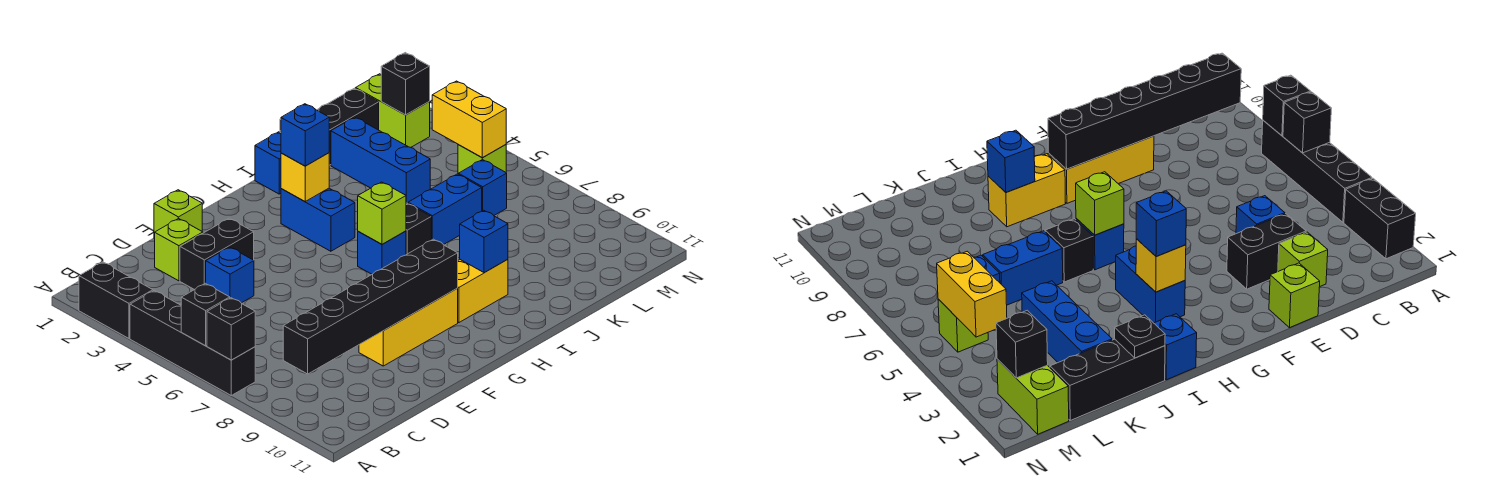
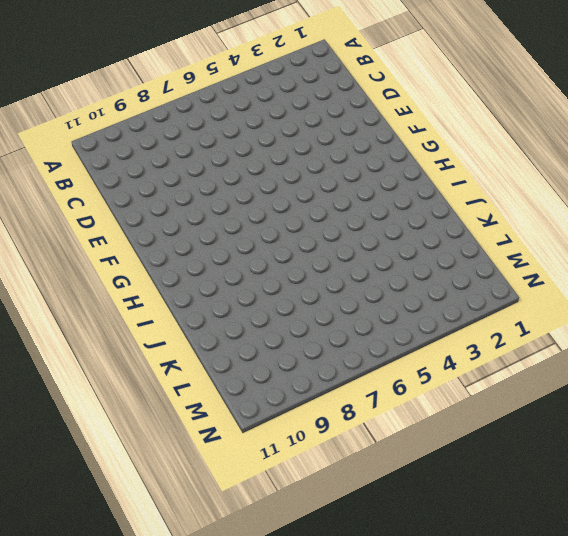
none -> black brick A2:A3 level 1
none -> black brick A4:A7 level 1
none -> lime brick D2 level 1

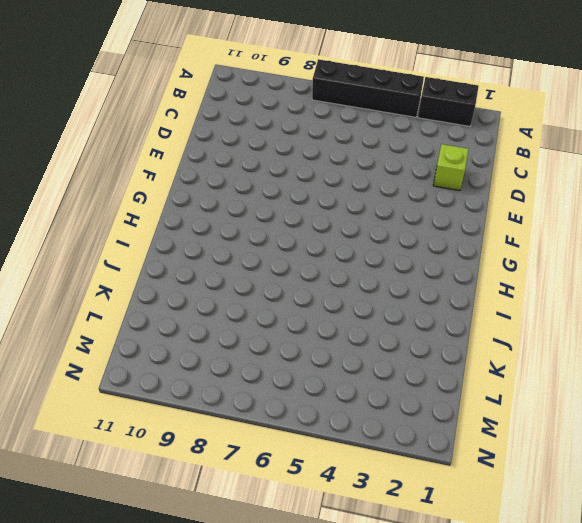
none -> black brick D3:E3 level 1
none -> blue brick D4 level 1
none -> lime brick E1 level 1

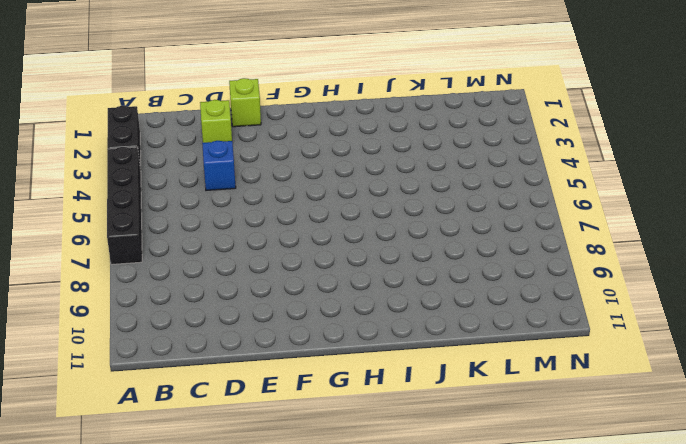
none -> black brick D3:E3 level 1
none -> yellow brick E9:G9 level 1
none -> blue brick H3:H4 level 1

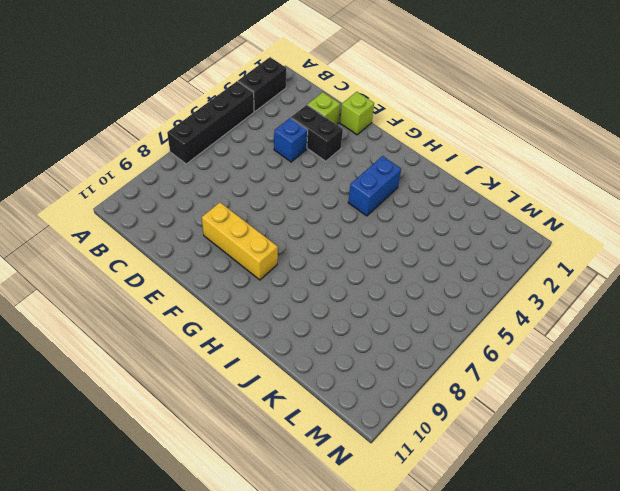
none -> blue brick H6 level 1
none -> yellow brick H9:I9 level 1
none -> blue brick I1 level 1

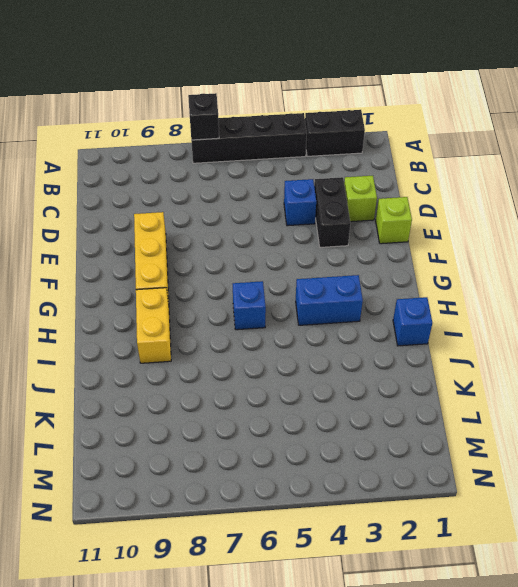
none -> black brick I6 level 1
none -> black brick J1:L1 level 1
none -> blue brick J6:K6 level 1

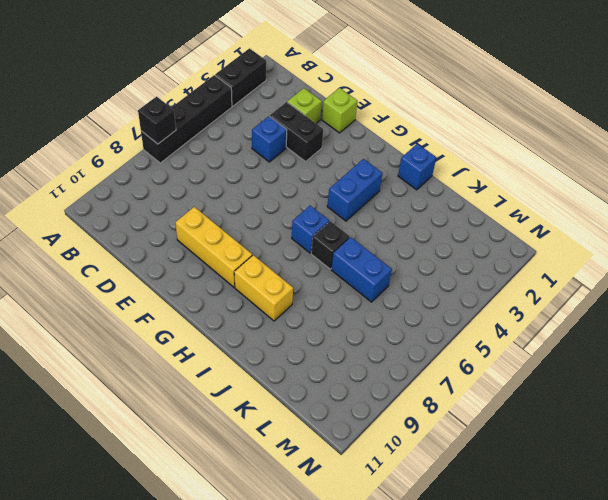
none -> black brick J1:L1 level 1
none -> blue brick K2:K4 level 1
none -> blue brick L6 level 1

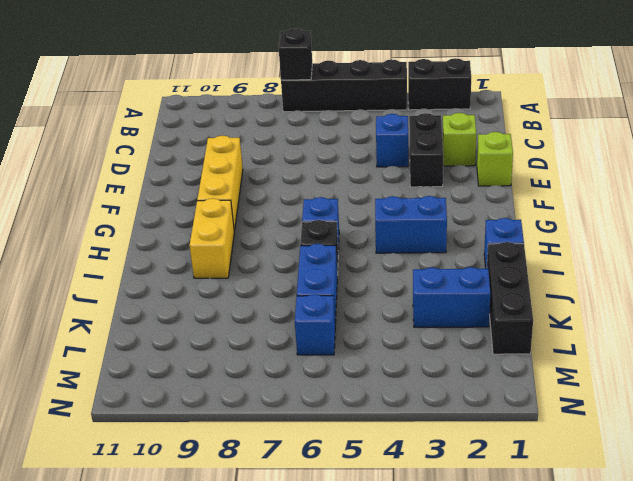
blue brick K2:K3 level 1 -> blue brick K2:K4 level 1
none -> lime brick M1:M2 level 1
none -> lime brick M5 level 1
none -> black brick A6 level 2

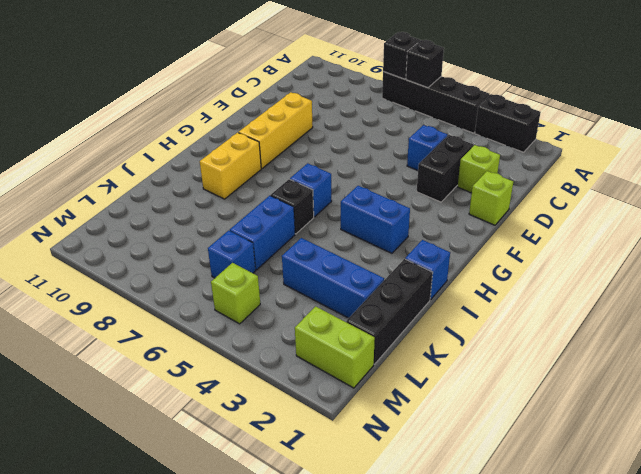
none -> black brick B9:G9 level 2
none -> yellow brick H3 level 2
none -> lime brick H6 level 2

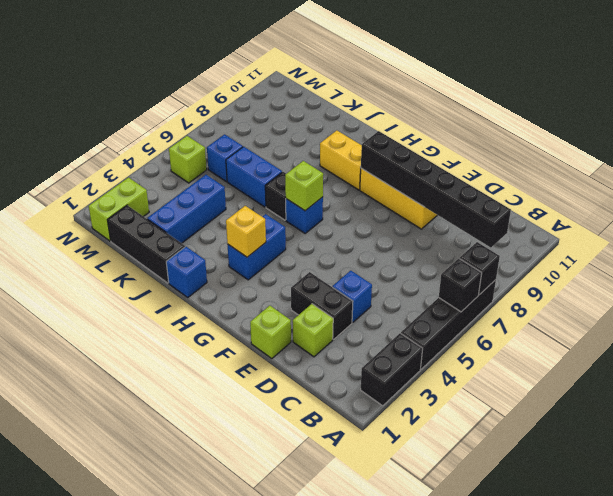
none -> blue brick I9 level 2
none -> black plate J1 level 2
none -> black brick M2 level 2

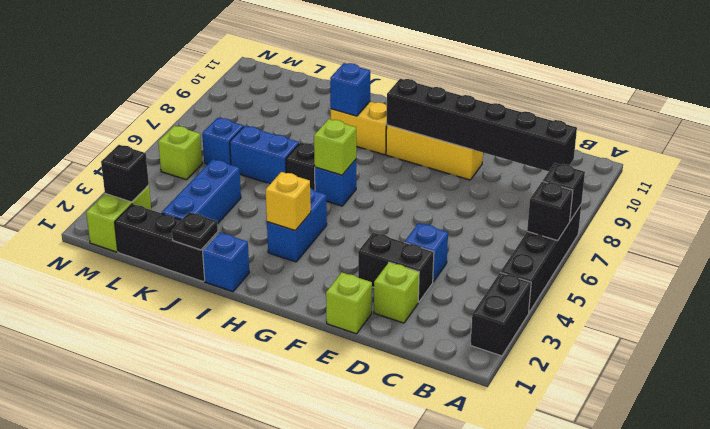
none -> yellow brick M4:M5 level 2
none -> blue brick H3 level 3

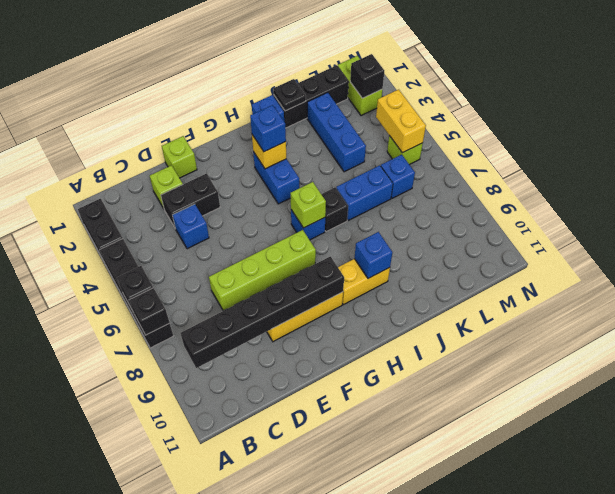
lime brick D7:G7 level 1 -> none

